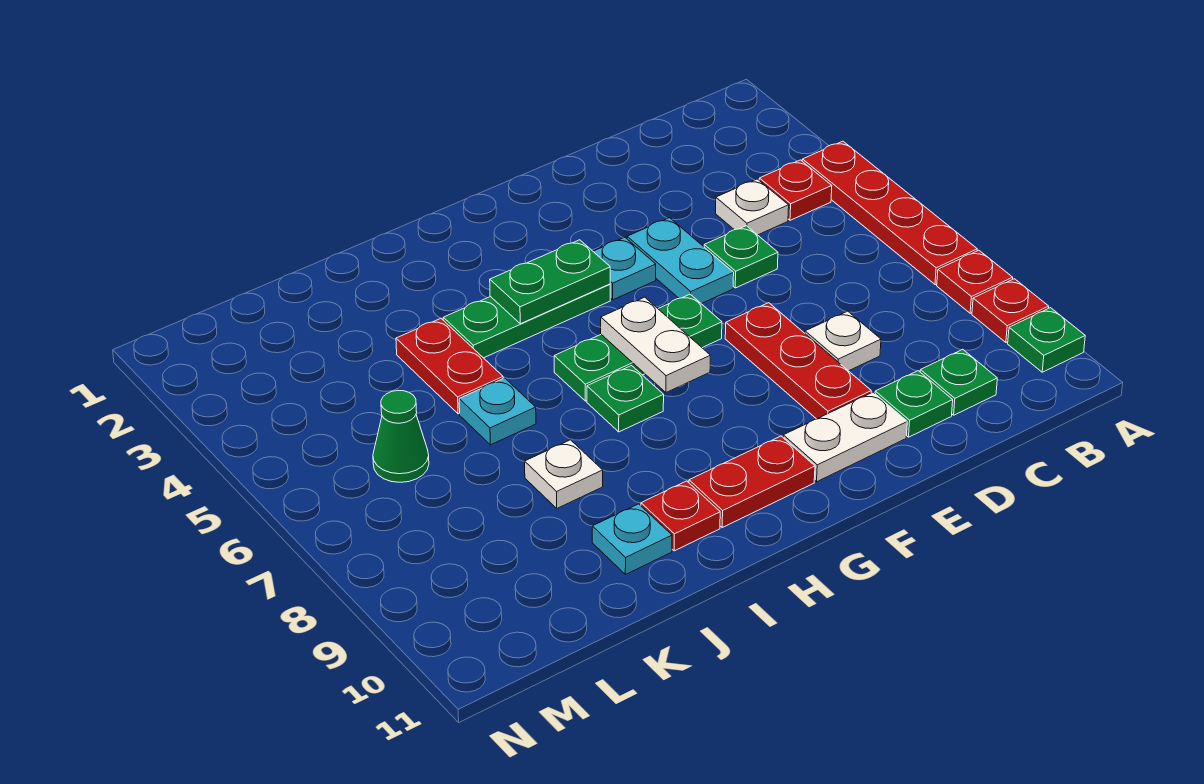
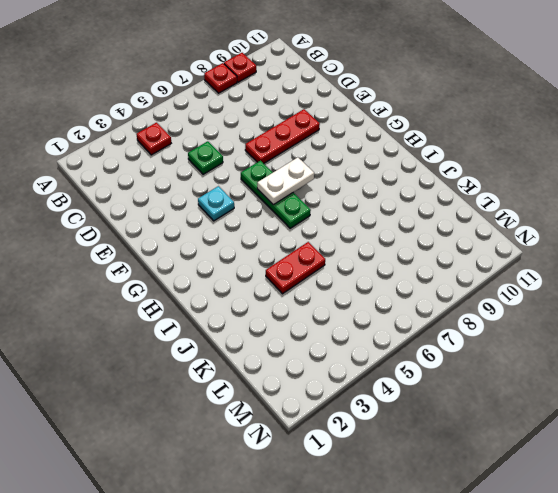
none -> red plate A4:A7 level 1
none -> green plate A10 level 1
none -> white plate C4 level 1

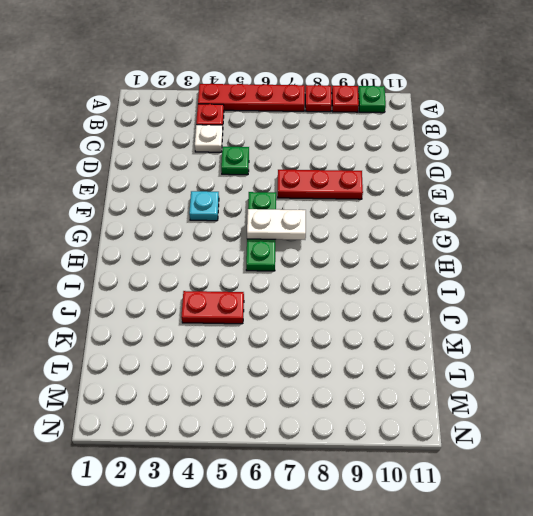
none -> green plate C10 level 1
none -> white plate D8 level 1
none -> green plate D10 level 1

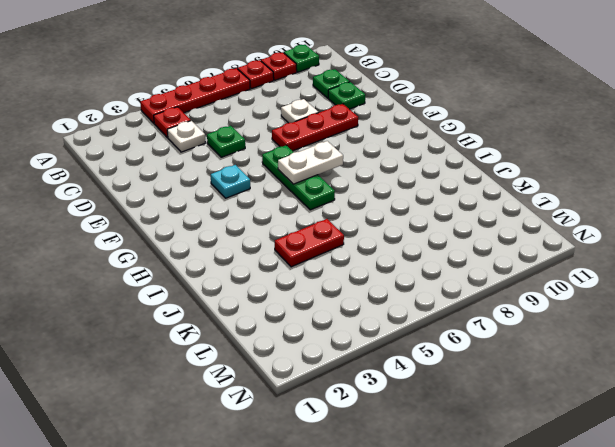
none -> cyan plate E4:E5 level 1
none -> white plate E10:F10 level 1
none -> green plate G4:I4 level 1

